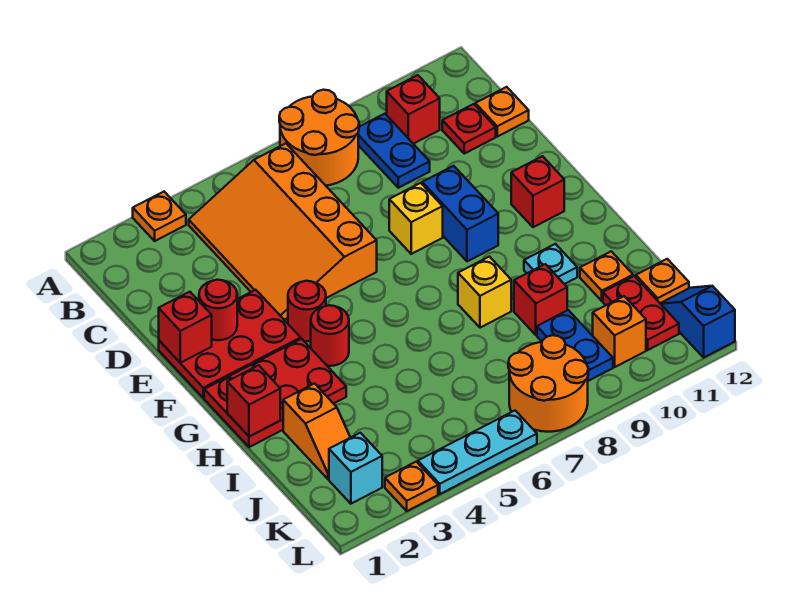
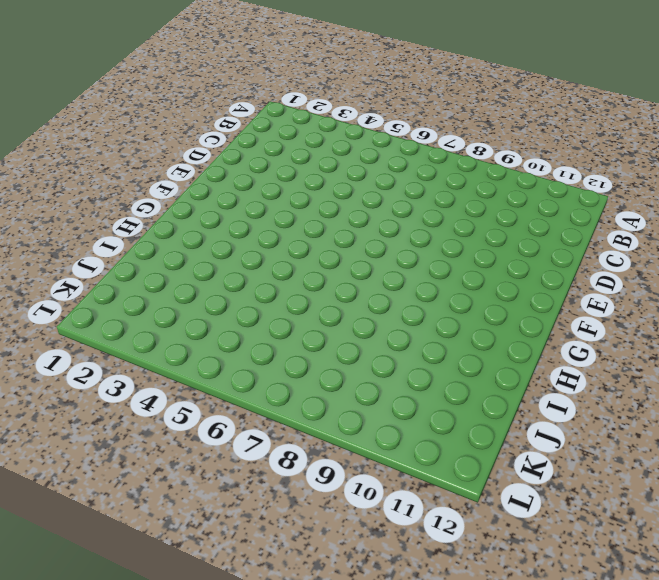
none -> orange plate A3 level 1
none -> orange round brick A7:B8 level 1
none -> orange slope B4:E6 level 1 top 6
none -> blue plate B9:C9 level 1

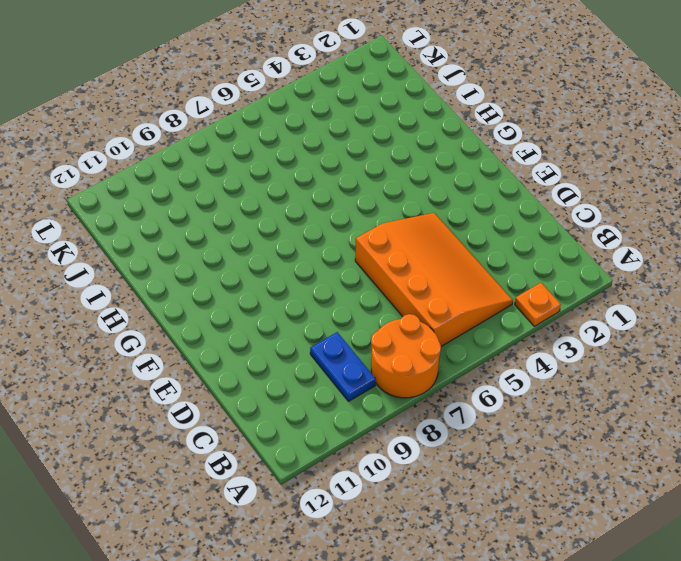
none -> red brick B10 level 1
none -> red plate C11 level 1
none -> orange plate C12 level 1
none -> red plate E1:F3 level 1

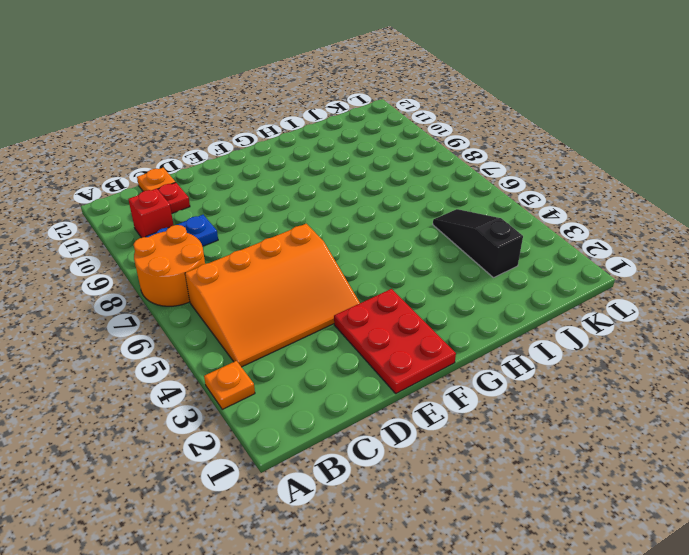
black slope J3:J5 level 1 top 3 -> none
none -> yellow brick E8 level 1
none -> blue brick E9:F9 level 1
none -> red round brick F4 level 1
none -> red brick F11 level 1

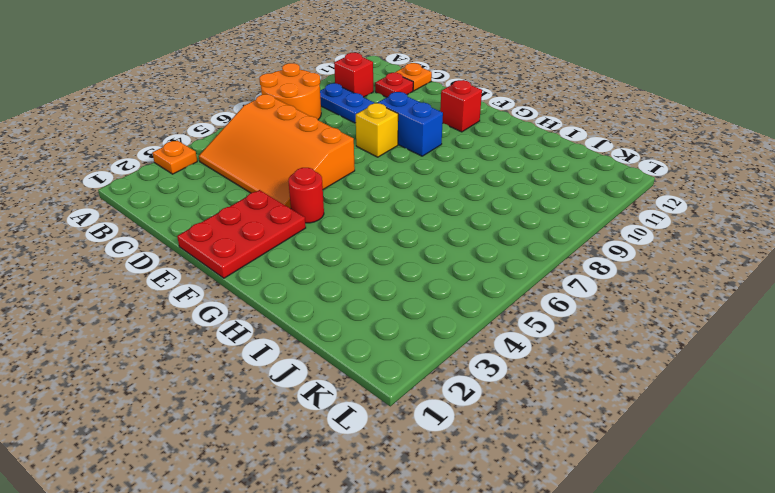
none -> red plate G1:H3 level 1
none -> red round brick G4 level 1
none -> yellow brick H8 level 1
none -> cyan plate H10 level 1

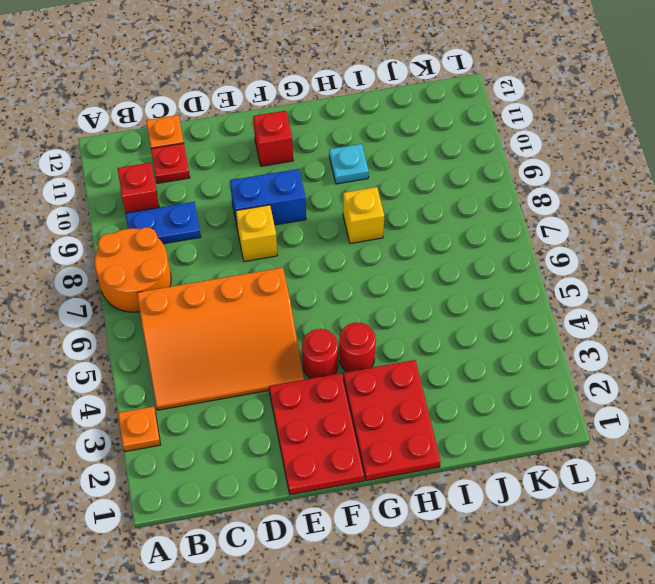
none -> orange slope I2:J2 level 1 top I
none -> red brick I9 level 1
none -> orange plate I11 level 1
none -> blue plate J9:K9 level 1

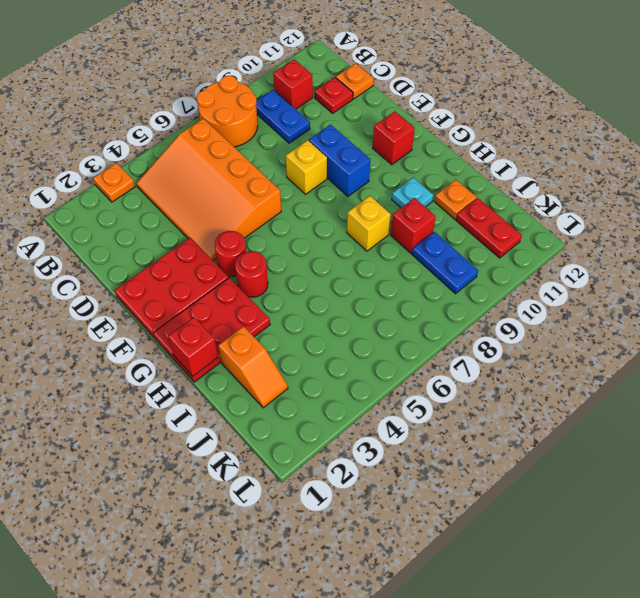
none -> orange plate J12 level 1
none -> cyan brick K2 level 1
none -> orange round brick K7:L8 level 1
none -> orange brick K10 level 1

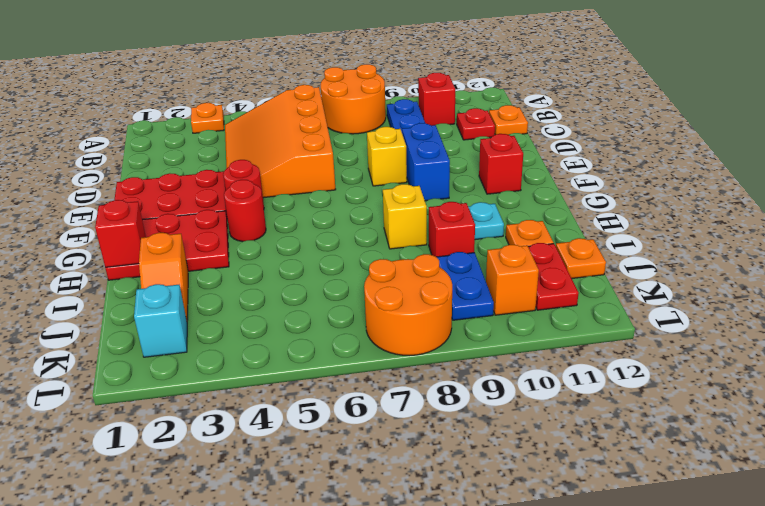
none -> blue slope K12:L12 level 1 top L
none -> orange plate L3 level 1
none -> cyan plate L4:L6 level 1
none -> red brick E1 level 2

